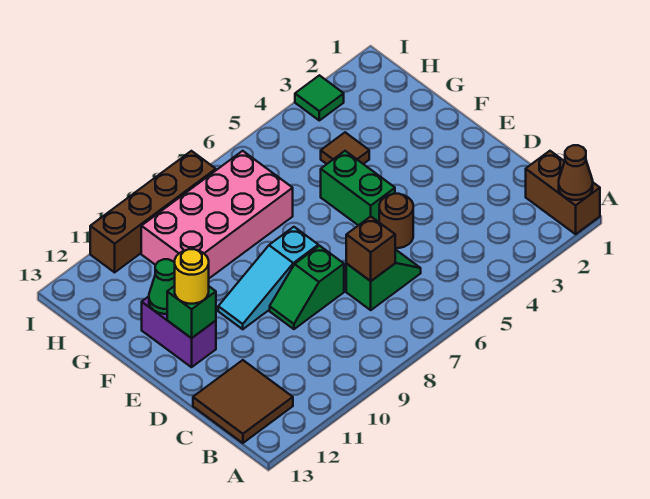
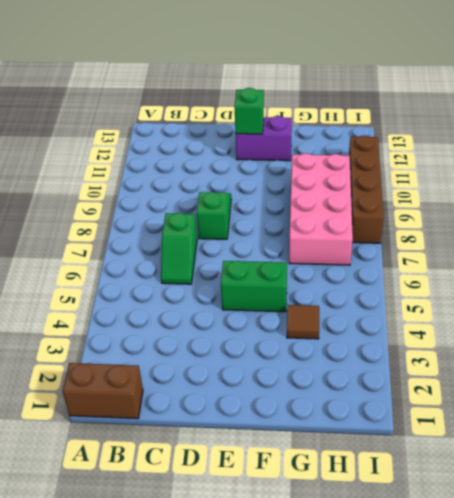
none -> brown tile B12:C13 level 1
none -> brown round brick D5 level 1
none -> cyan slope E8:E10 level 1 top 8

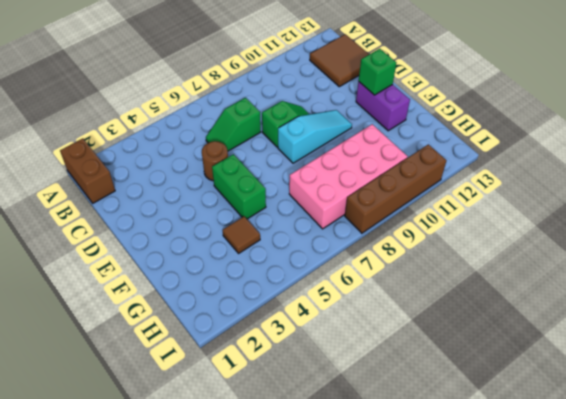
none -> green tile I3 level 1
none -> brown cone A1 level 2
none -> brown brick C7 level 2

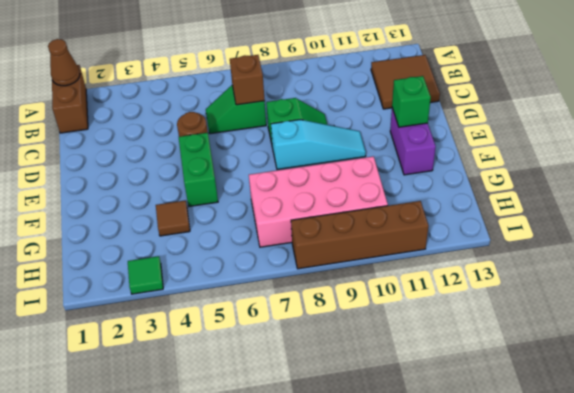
none -> green cone F12 level 2
none -> yellow round brick E12 level 3

